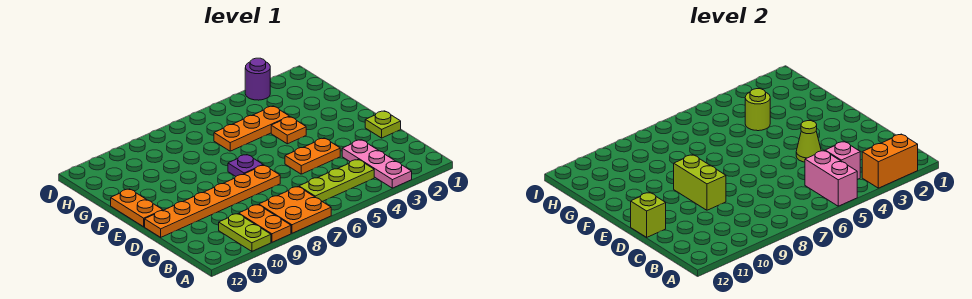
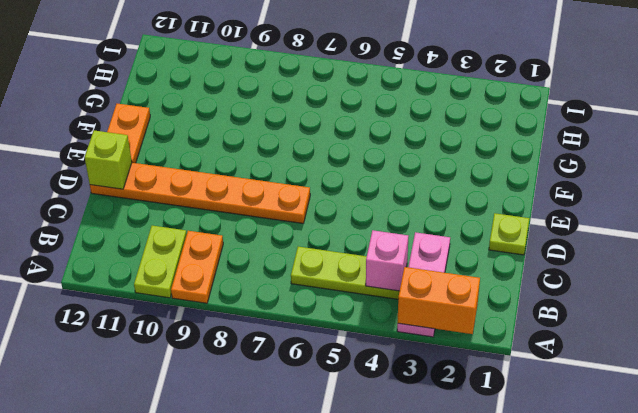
none -> orange plate A7:B8 level 1
none -> orange plate D4:D5 level 1
none -> purple plate E7 level 1

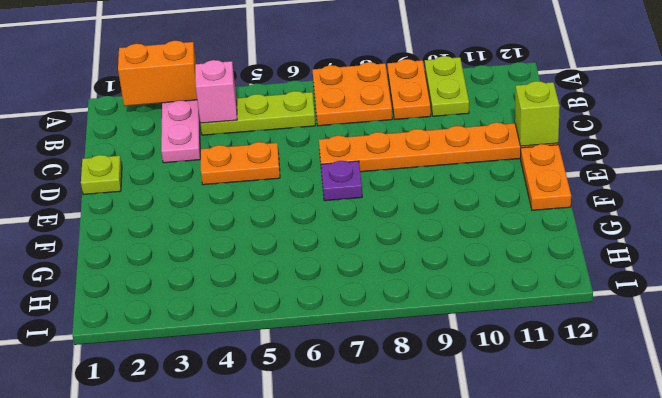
none -> orange plate F4 level 1
none -> orange plate G4:G6 level 1
none -> purple round brick I3 level 1

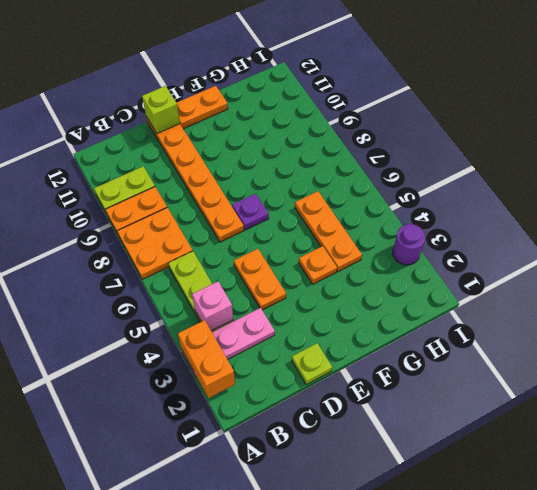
none -> pink brick A5:B5 level 2
none -> lime cone D4 level 2
none -> lime brick D9:E9 level 2

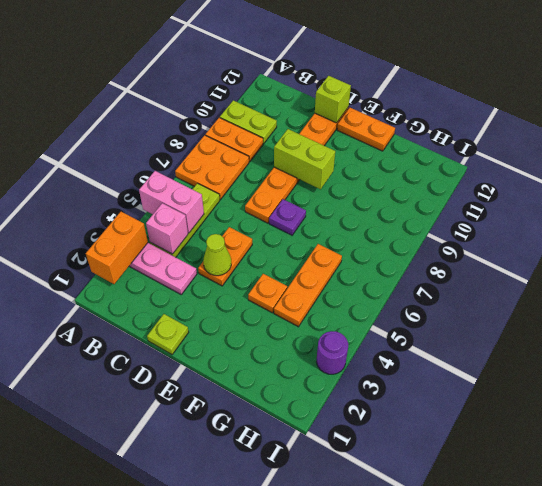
none -> lime round brick G4 level 2

